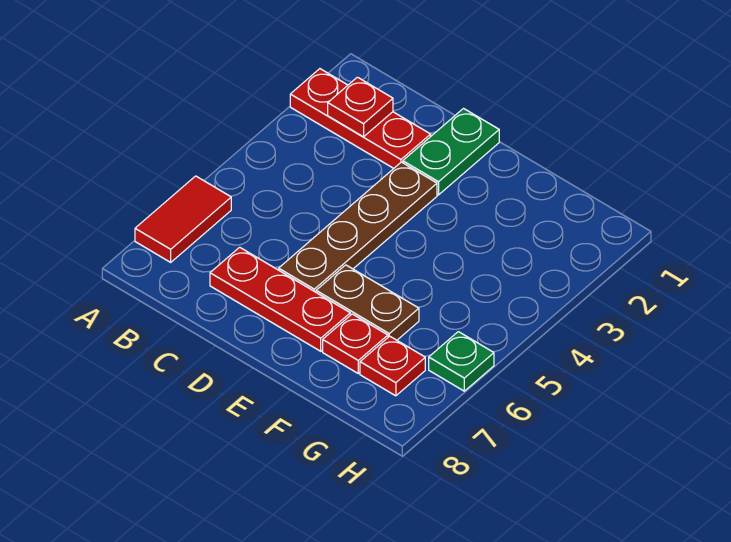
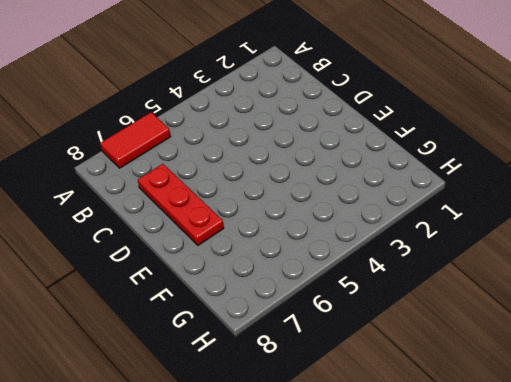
none -> red plate A2:C2 level 1
none -> green plate D1:D2 level 1

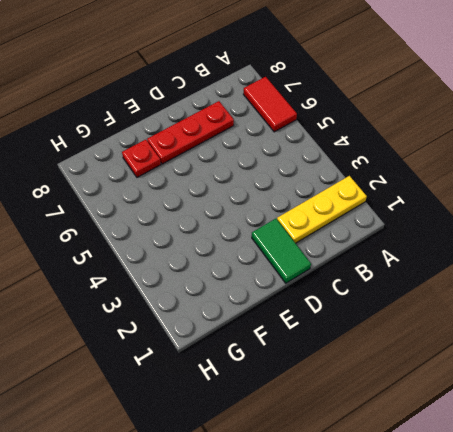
yellow plate A2:C2 level 1 -> red plate A2:C2 level 1
green tile D1:D2 level 1 -> green plate D1:D2 level 1
none -> brown plate D3:D6 level 1
none -> brown plate E6:F6 level 1

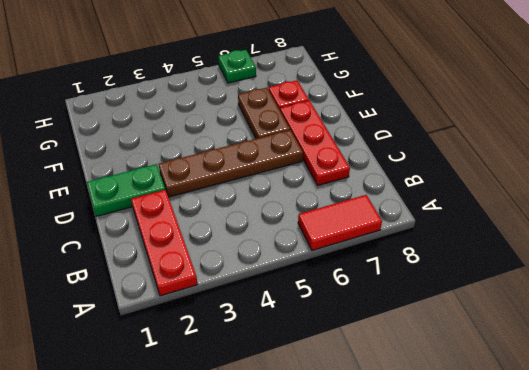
none -> red plate G7 level 1
none -> red plate B2 level 2

